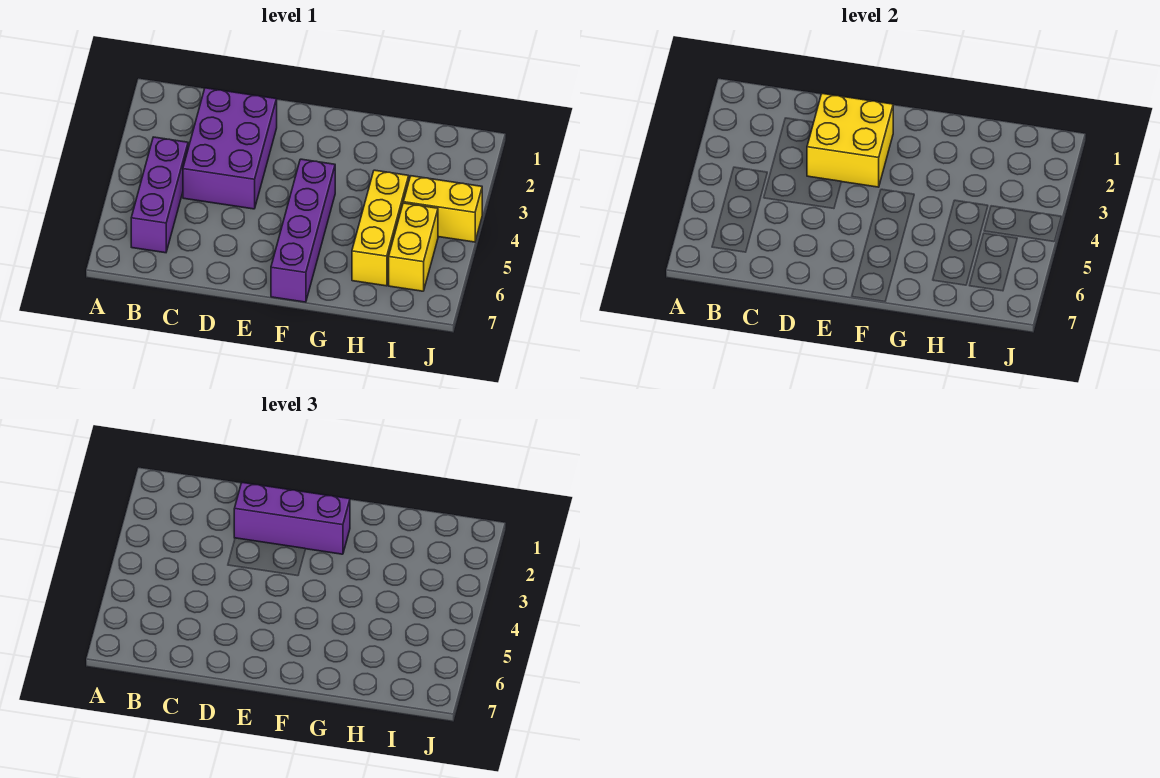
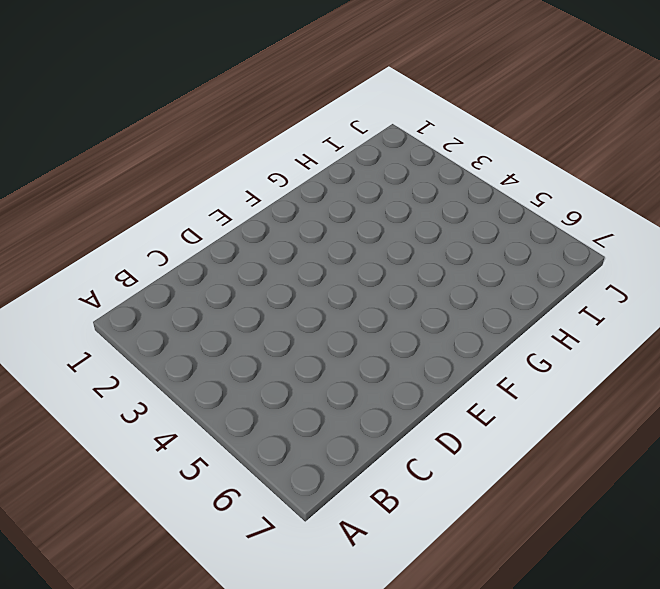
none -> purple brick B4:B6 level 1
none -> purple brick C2:D4 level 1

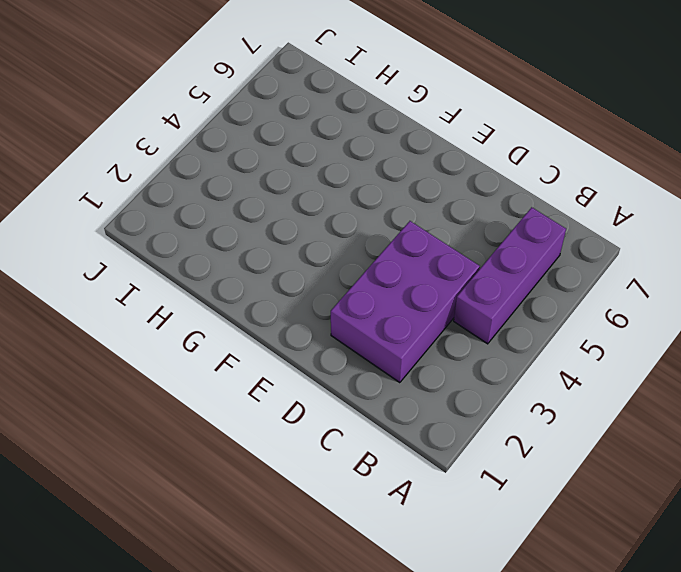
none -> purple brick F4:F7 level 1
none -> yellow brick H4:H6 level 1

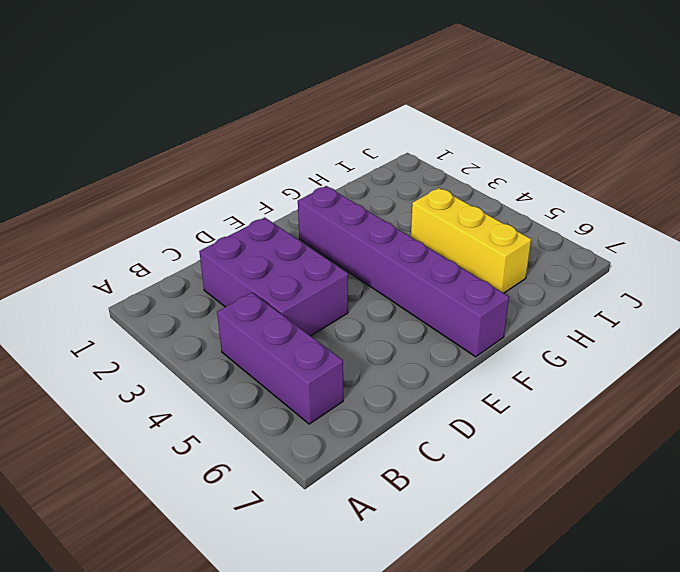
purple brick F2:F7 level 1 -> purple brick F4:F7 level 1
none -> yellow brick I4:J4 level 1
none -> yellow brick I5:I6 level 1

